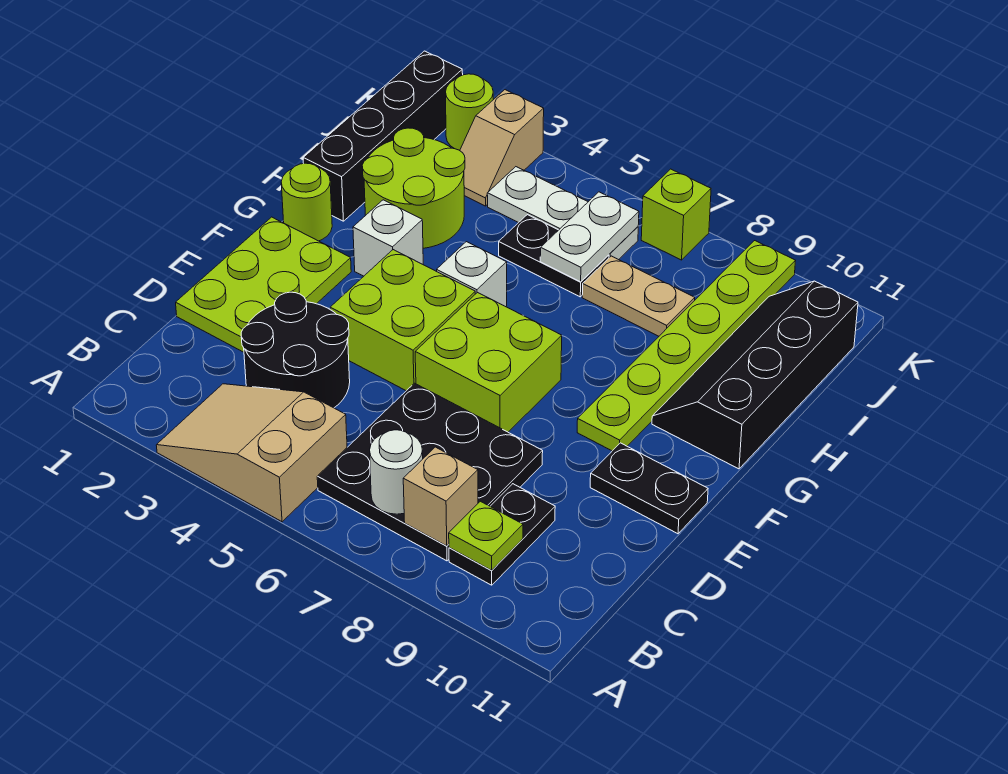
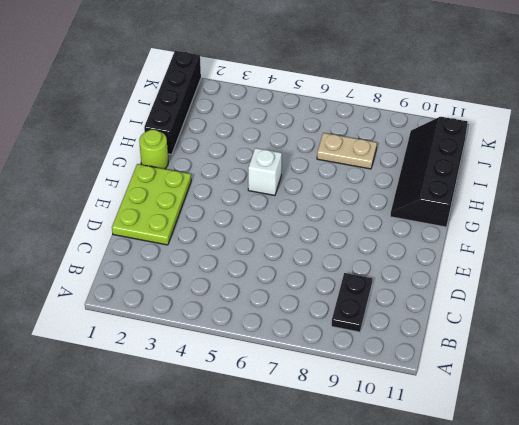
none -> tan slope A3:B5 level 1 top 5
none -> black plate B6:D8 level 1
none -> black round brick C3:D4 level 1

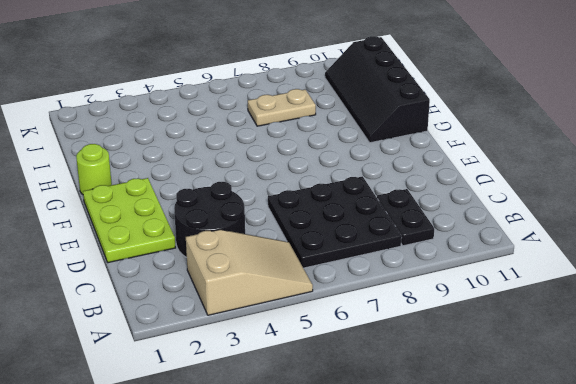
tan slope A3:B5 level 1 top 3 -> tan slope A3:B5 level 1 top 5
none -> lime brick E4:F5 level 1
none -> lime brick E6:F7 level 1
none -> black plate E10:E11 level 1

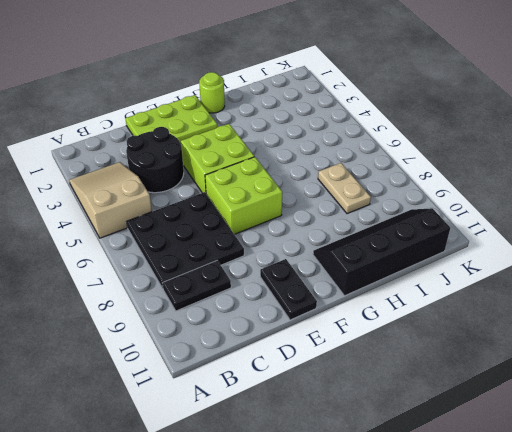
none -> lime plate F9:K9 level 1
none -> white brick G3 level 1
none -> white brick G5 level 1

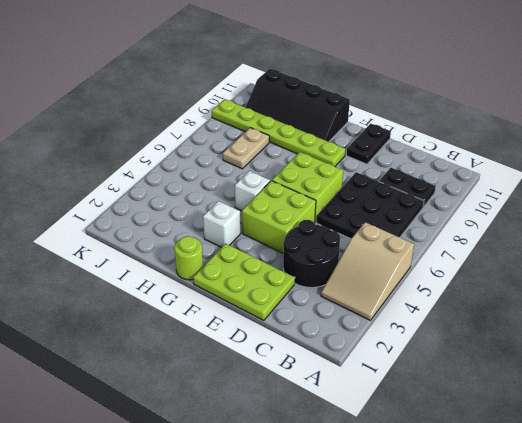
none -> black brick H1:K1 level 1
none -> lime round brick H2:I3 level 1
none -> black plate I5:I6 level 1

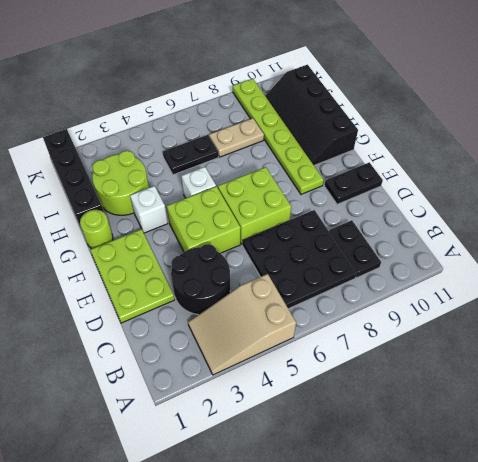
none -> tan slope J3:K3 level 1 top K
none -> white plate J4:J6 level 1
none -> lime round brick K2 level 1

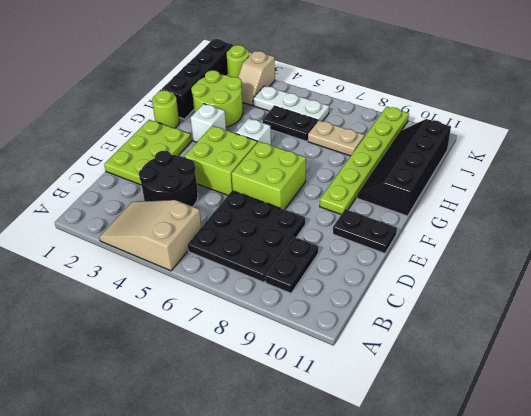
none -> lime brick K7 level 1
none -> white round brick B7 level 2
none -> tan brick B8 level 2

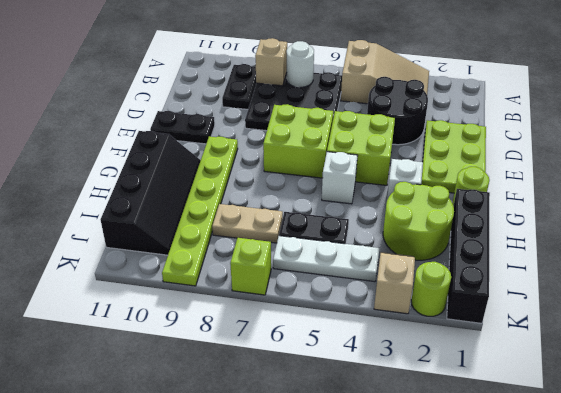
none -> lime plate B9 level 2
none -> white plate I6:J6 level 2

